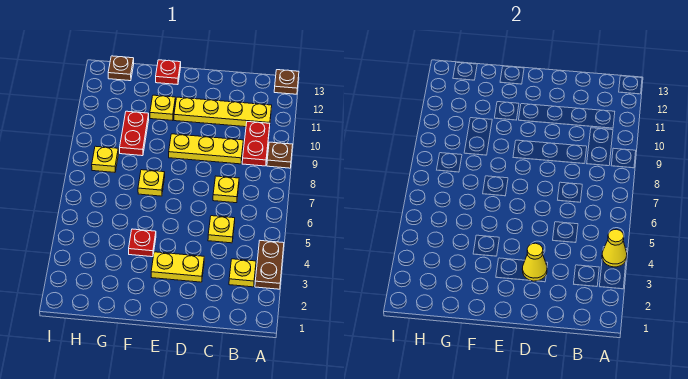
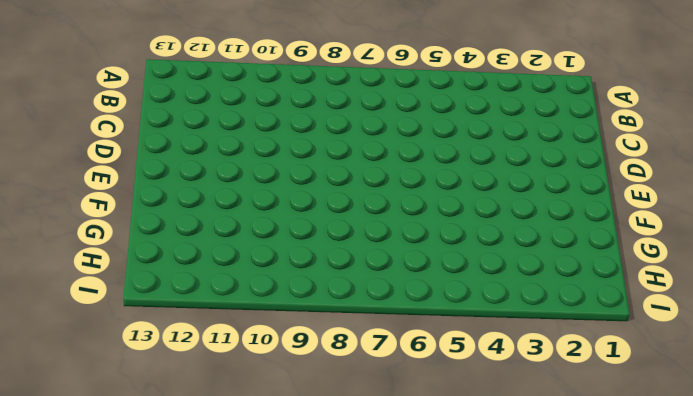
none -> brown plate A3:A4 level 1
none -> brown plate A9 level 1
none -> brown plate A13 level 1

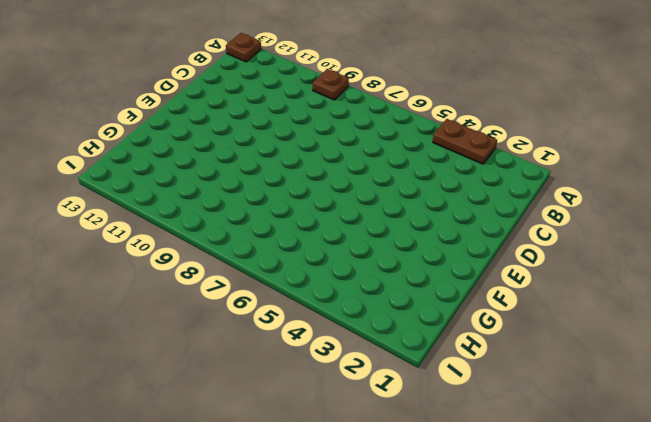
none -> yellow plate B3 level 1
none -> red plate B9:B10 level 1
none -> yellow plate B11:E11 level 1

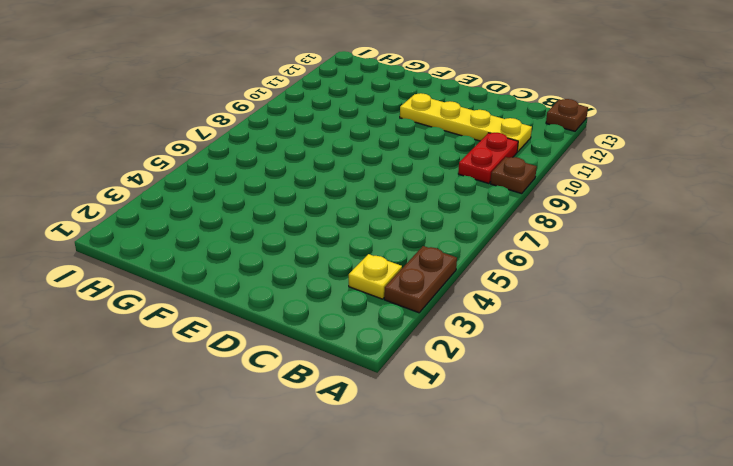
none -> yellow plate C5 level 1
none -> yellow plate C7 level 1
none -> yellow plate C9:E9 level 1

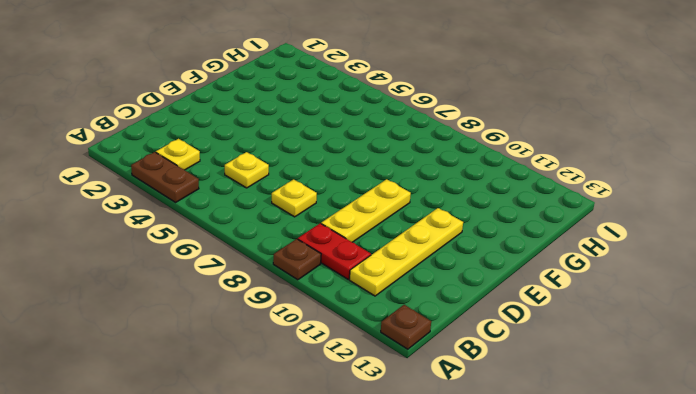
none -> yellow plate D3:E3 level 1
none -> red plate F4 level 1
none -> yellow plate F7 level 1

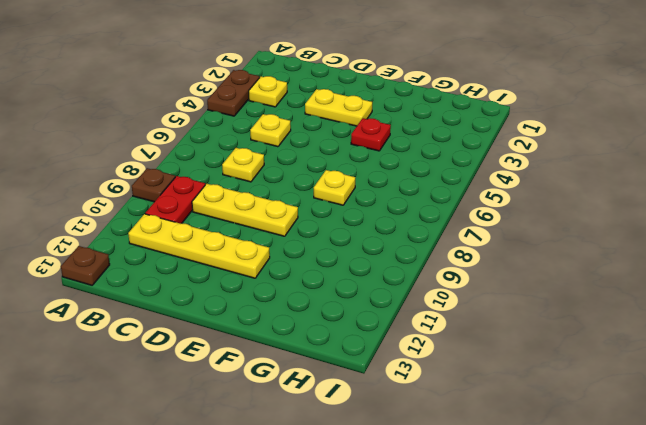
none -> yellow plate F11 level 1
none -> red plate F13 level 1
none -> red plate G9:G10 level 1

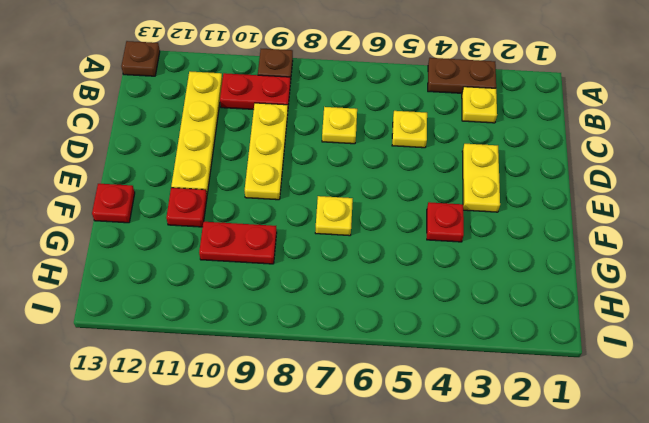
red plate F11 level 1 -> yellow plate F11 level 1
none -> yellow plate H8 level 1
none -> brown plate H13 level 1
none -> yellow cone A4 level 2

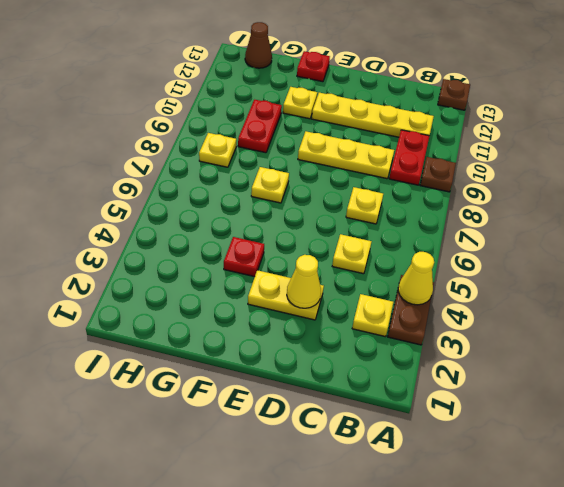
brown cone H13 level 1 -> brown plate H13 level 1

